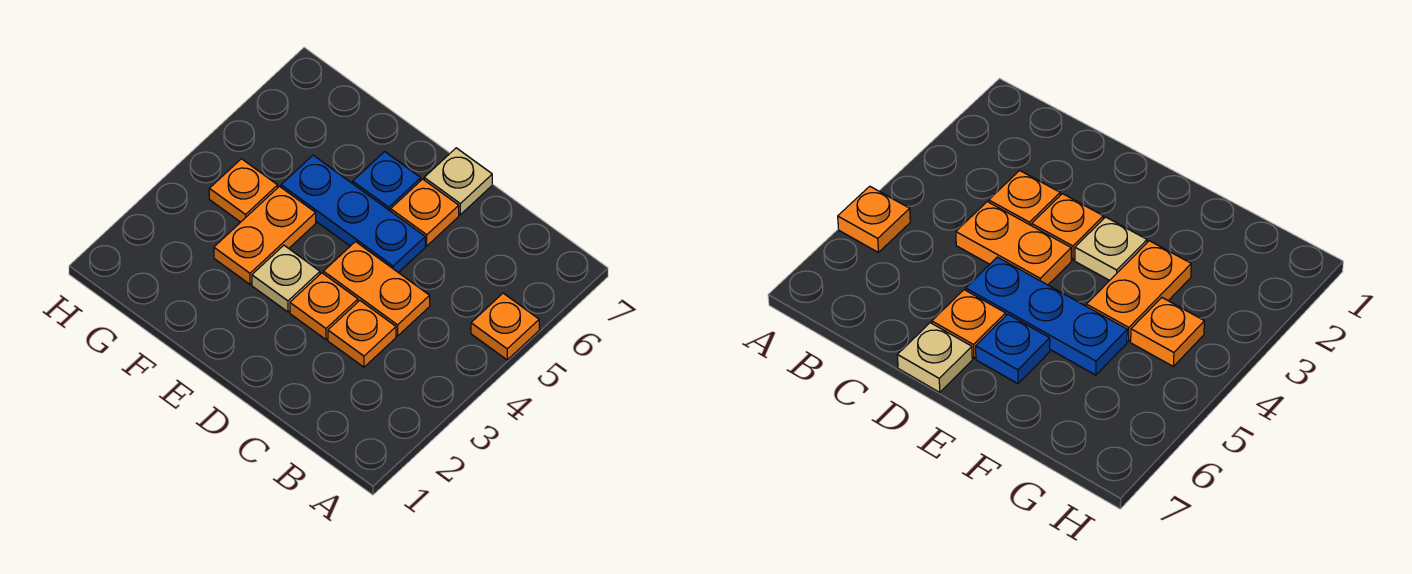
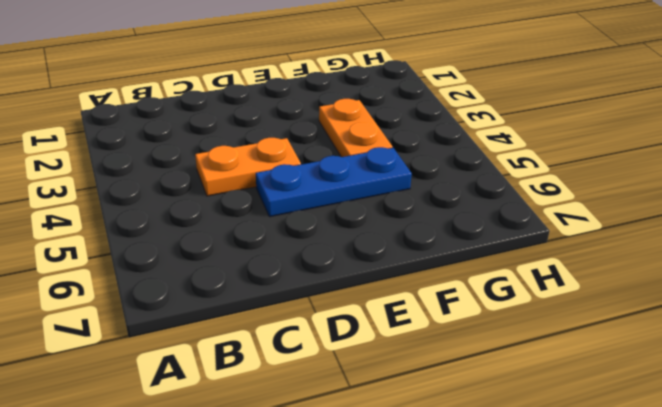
none -> orange plate A5 level 1
none -> orange plate C3 level 1

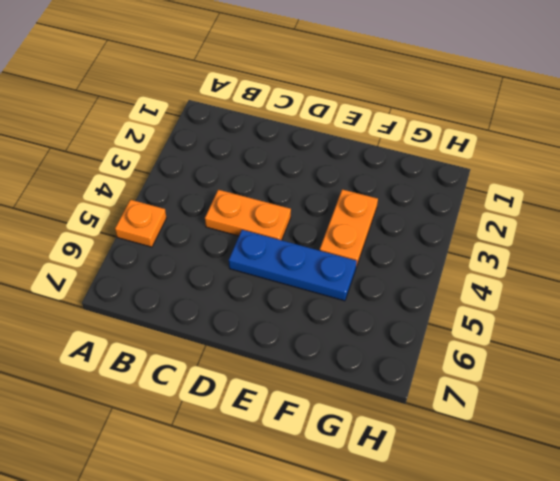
none -> orange plate C3 level 1
none -> orange plate D3 level 1

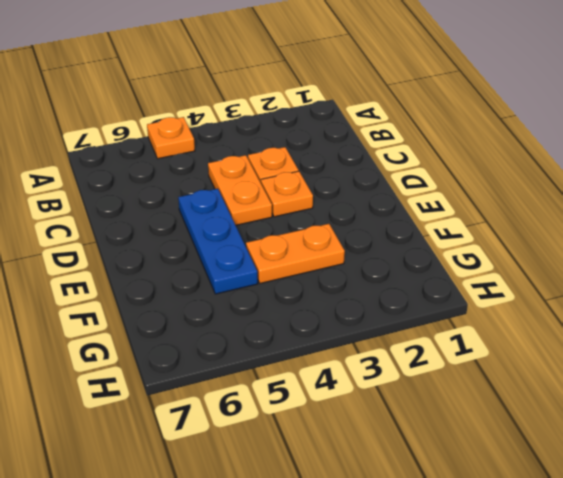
none -> orange plate D6 level 1
none -> tan plate D7 level 1

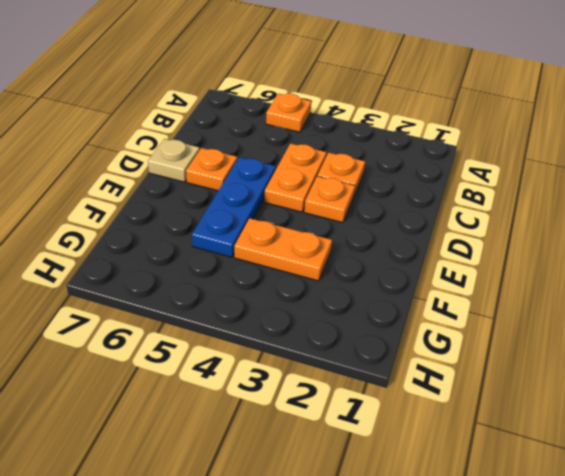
none -> tan plate E3 level 1
none -> blue plate E6 level 1

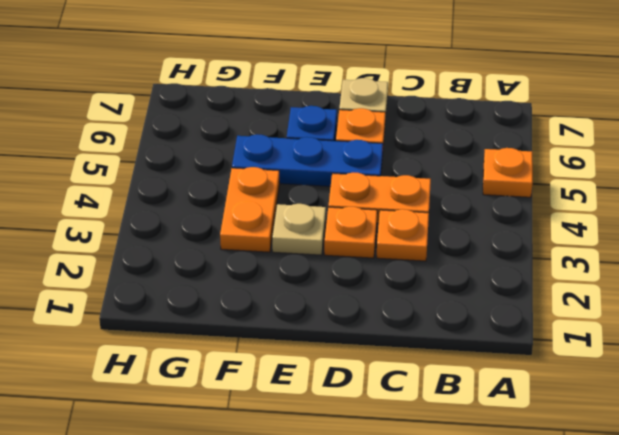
none -> orange plate G4 level 1

